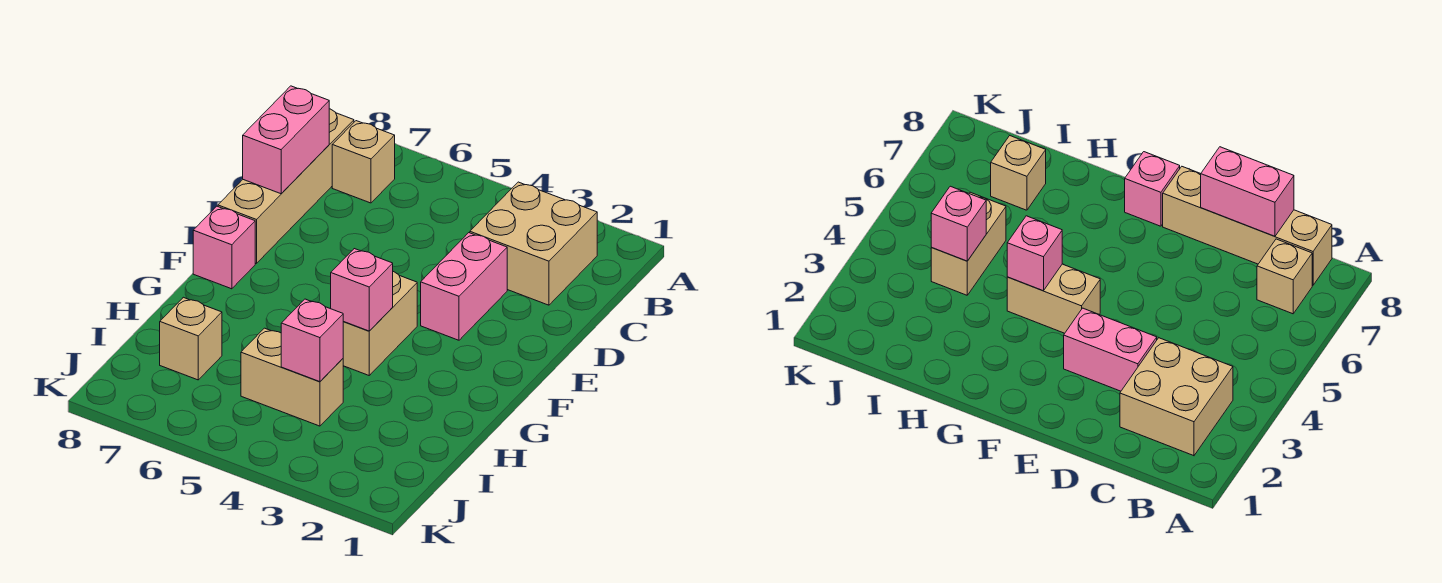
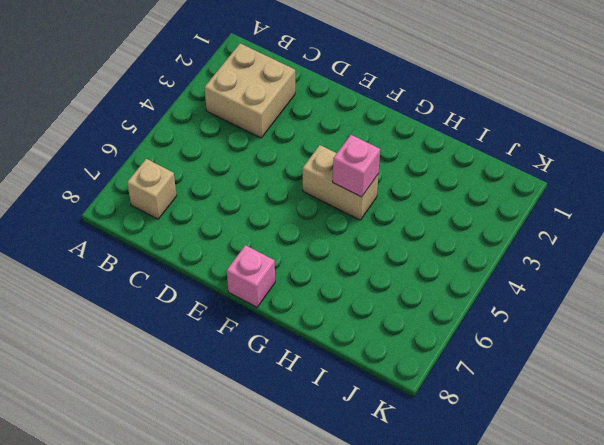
none -> tan brick B8:E8 level 1
none -> pink brick D3:E3 level 1

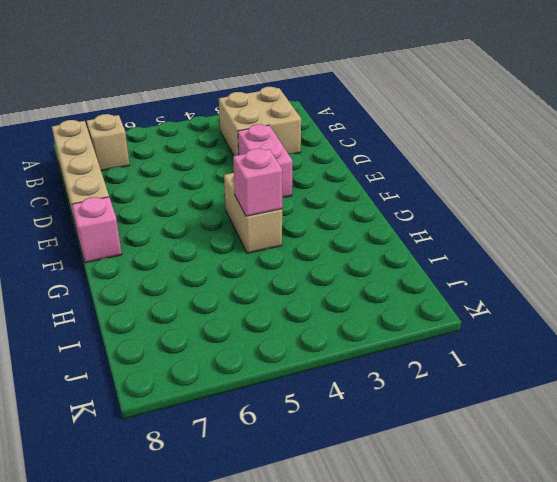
none -> tan brick I4:I5 level 1
none -> tan brick I7 level 1

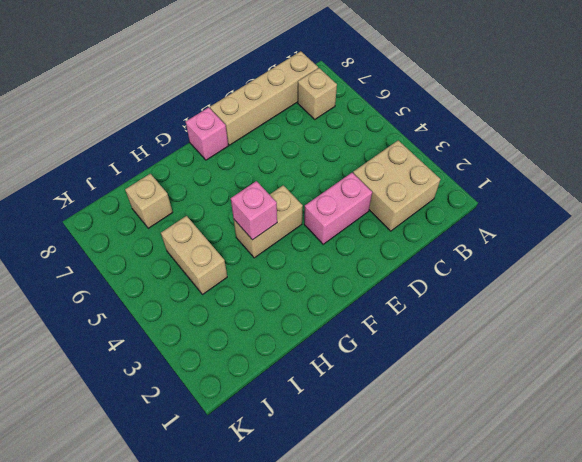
none -> pink brick C8:D8 level 2
none -> pink brick I4 level 2

